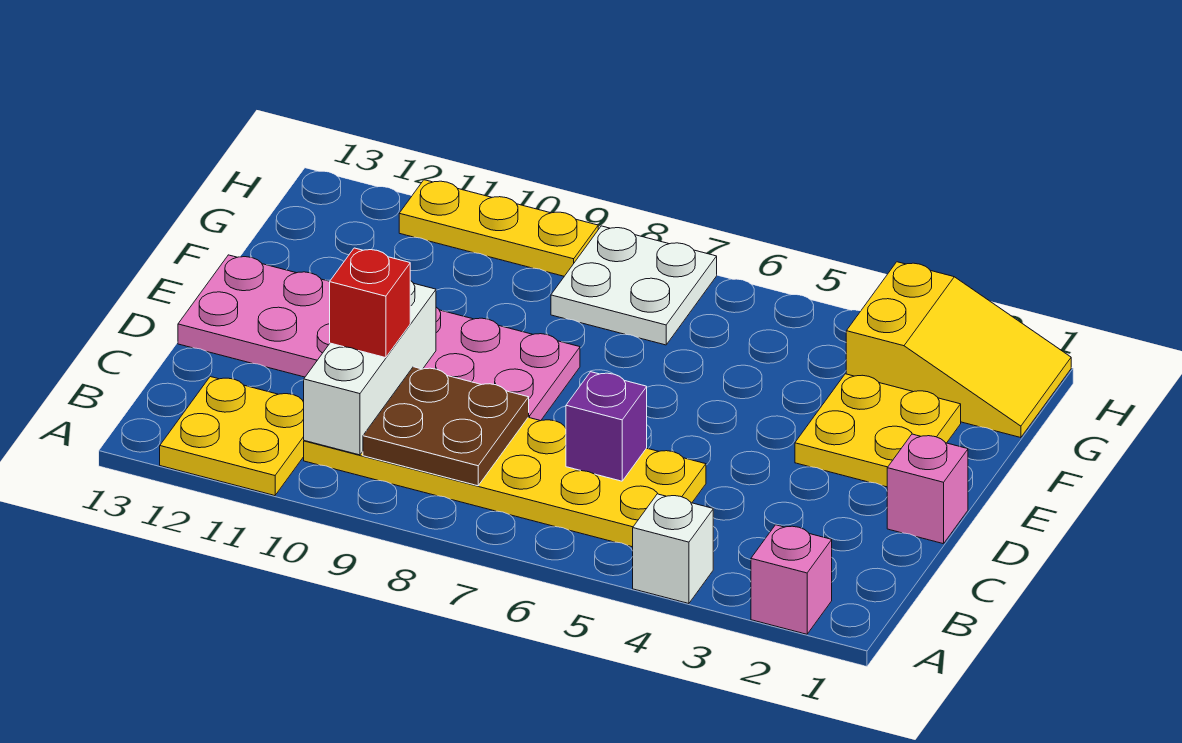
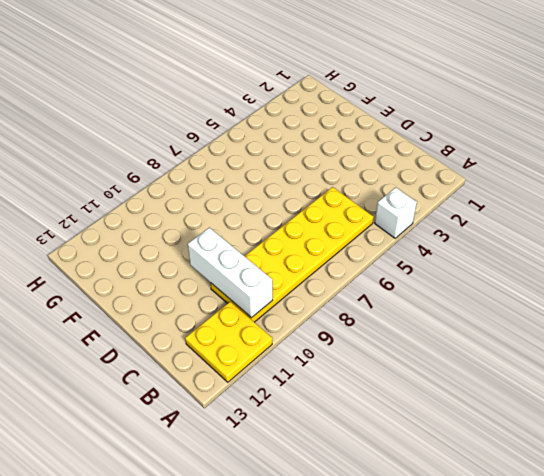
none -> pink brick A2 level 1
none -> pink brick D1 level 1
none -> pink plate D8:E13 level 1

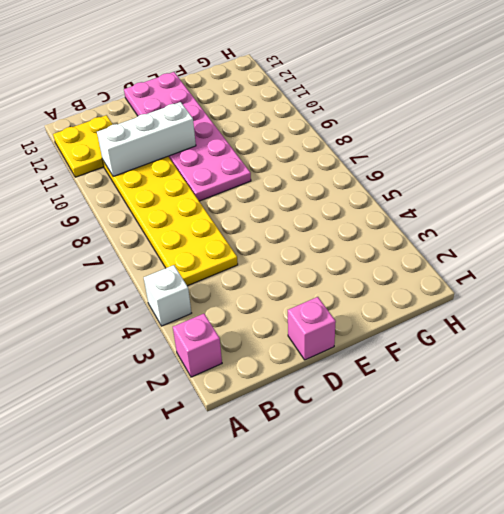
none -> yellow plate E2:F3 level 1
none -> yellow slope G1:H3 level 1 top 3
none -> white plate G7:H8 level 1

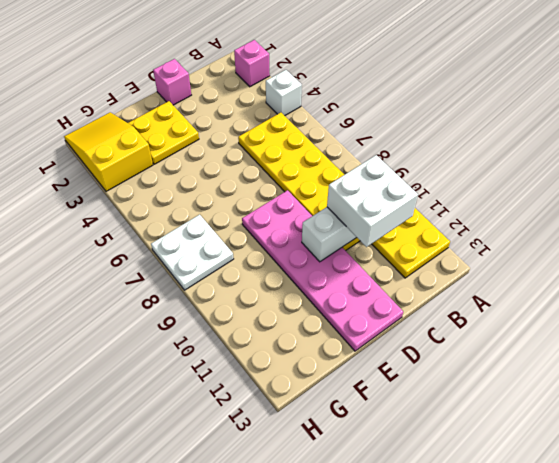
white brick B10:C11 level 3 -> red brick C10 level 3
none -> yellow plate H9:H11 level 1
none -> brown plate B8:C9 level 2
none -> purple brick C6 level 2

